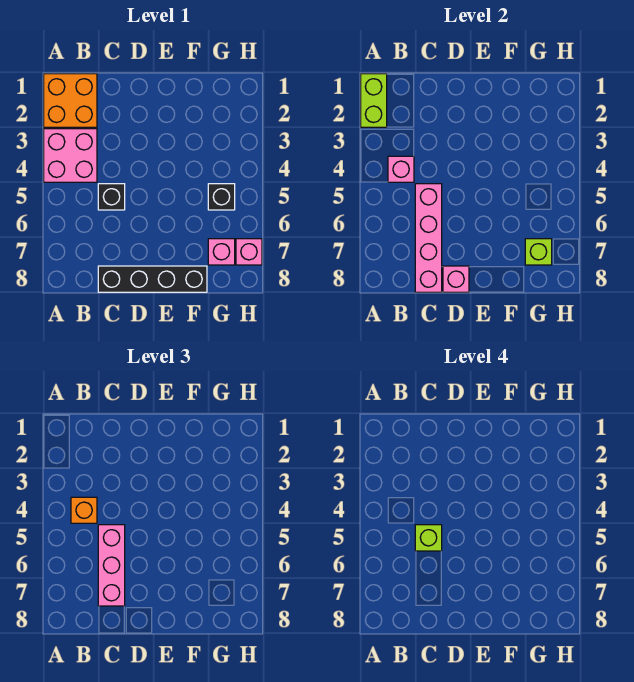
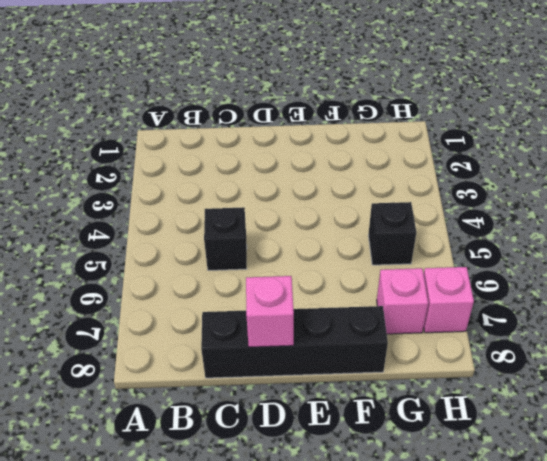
none -> orange brick A1:B2 level 1
none -> pink brick A3:B4 level 1
none -> lime brick A1:A2 level 2

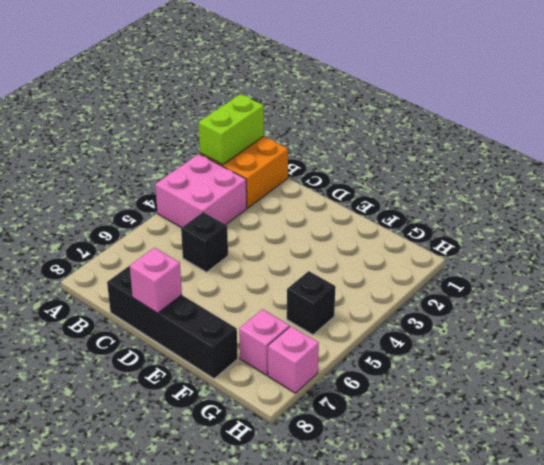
none -> pink brick B4 level 2
none -> pink brick C5:C8 level 2
none -> lime brick G7 level 2

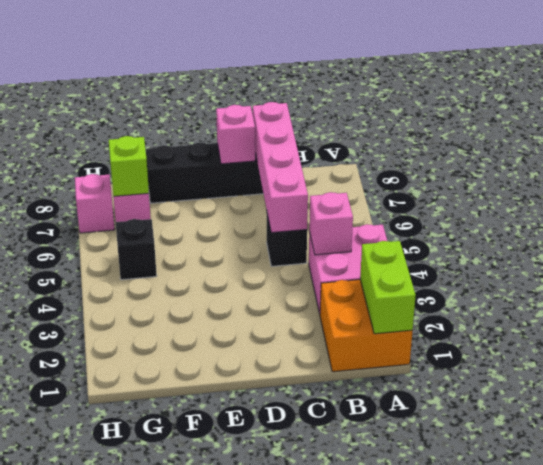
none -> orange brick B4 level 3
none -> pink brick C5:C7 level 3
none -> lime brick C5 level 4

